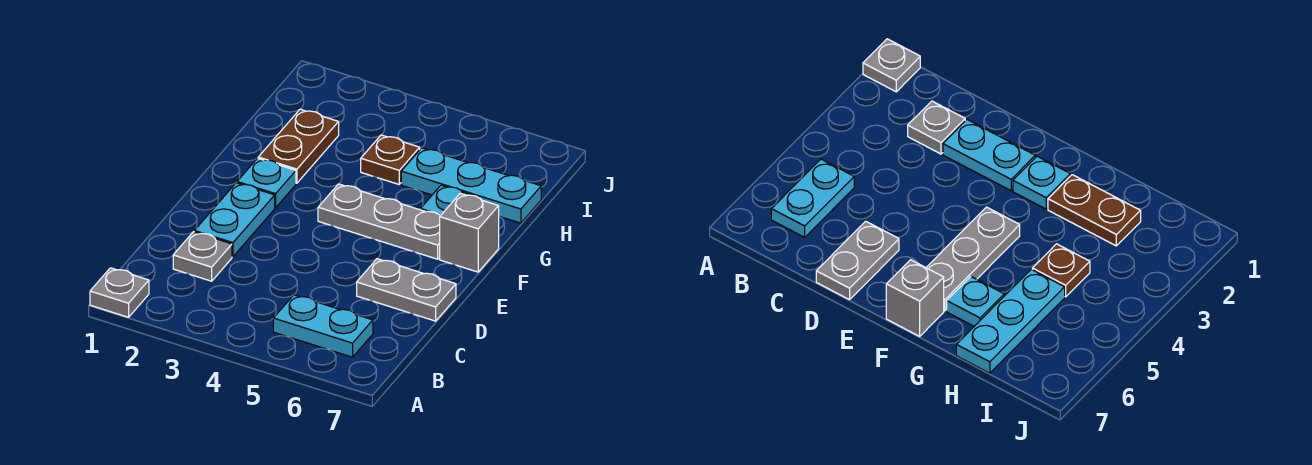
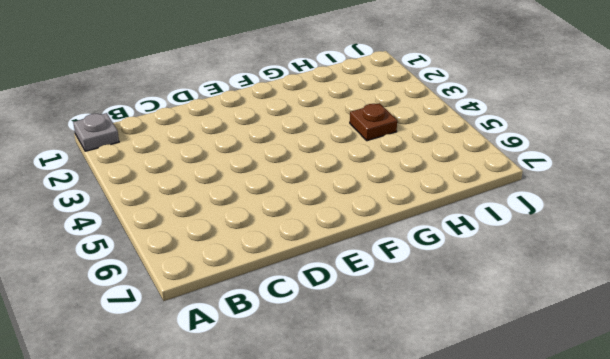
none -> cyan plate B5:B6 level 1
none -> grey plate C2 level 1
none -> cyan plate D2:E2 level 1

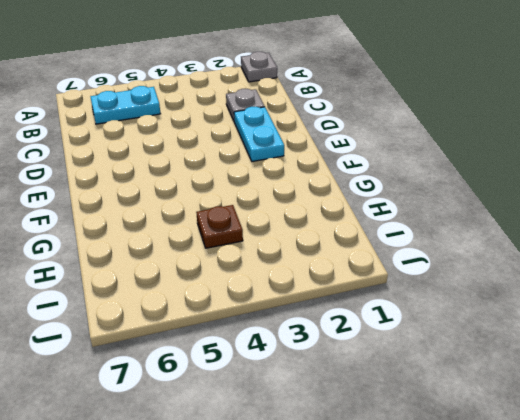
none -> grey plate D6:D7 level 1
none -> cyan plate F2 level 1
none -> grey plate F4:F6 level 1

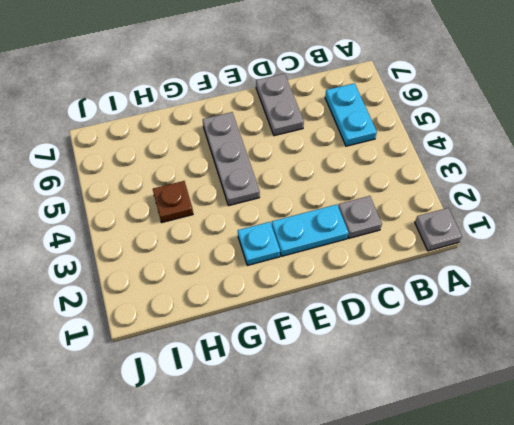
none -> grey brick F7 level 1
none -> brown plate G2:H2 level 1
none -> cyan plate G6 level 1

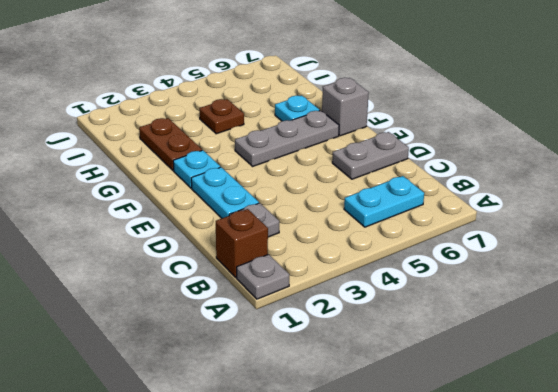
brown brick B1 level 1 -> none
none -> cyan plate H5:H7 level 1

